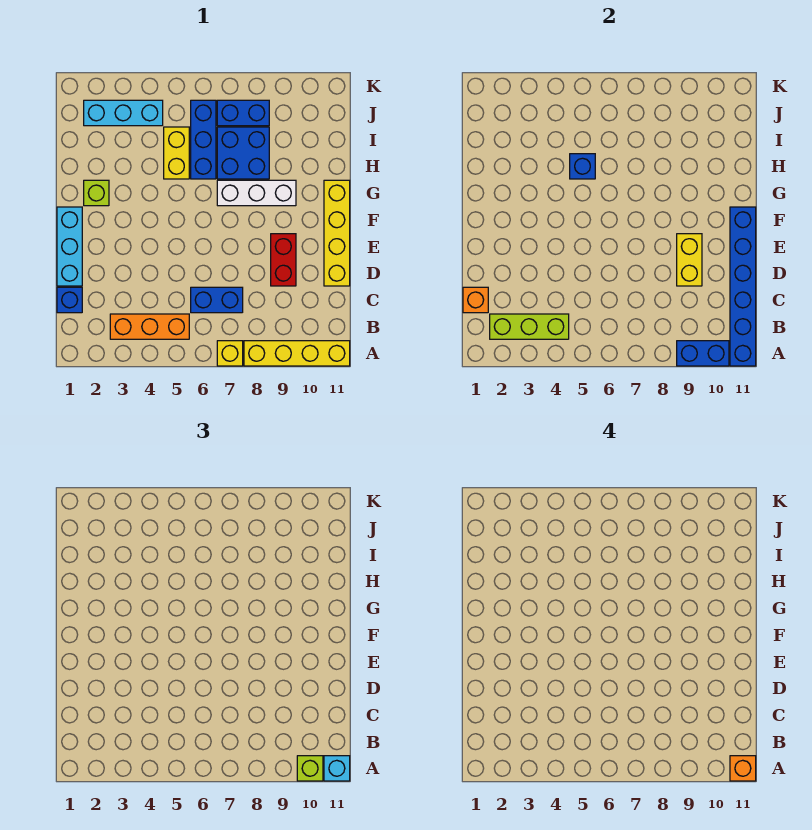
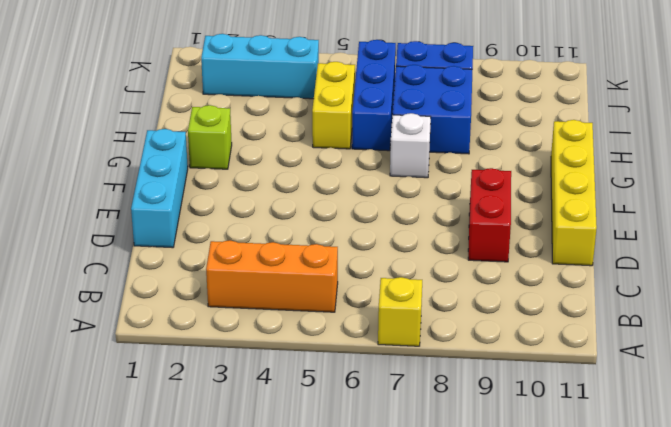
white brick G7 level 1 -> white brick G7:G9 level 1
none -> yellow brick A8:A11 level 1
none -> blue brick C1 level 1
none -> blue brick C6:C7 level 1

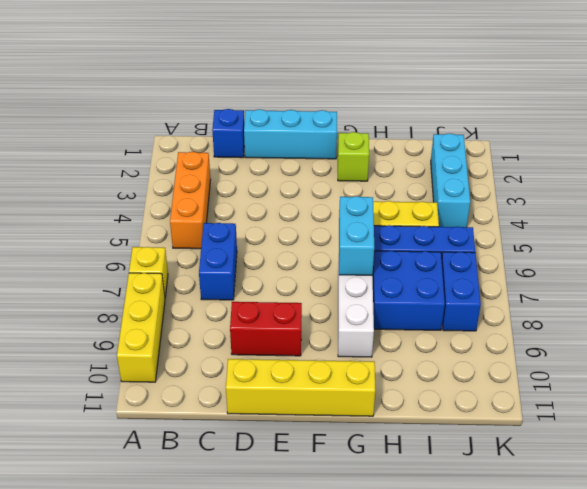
yellow brick A8:A10 level 1 -> yellow brick A8:A11 level 1
cyan brick G6:G7 level 2 -> none
none -> blue brick A9:A10 level 2
none -> blue brick A11:F11 level 2
none -> lime brick B2:B4 level 2

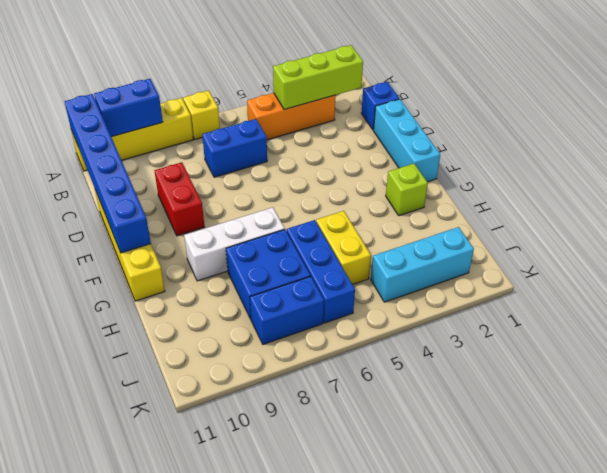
none -> orange brick C1 level 2
none -> yellow brick D9:E9 level 2
none -> blue brick H5 level 2

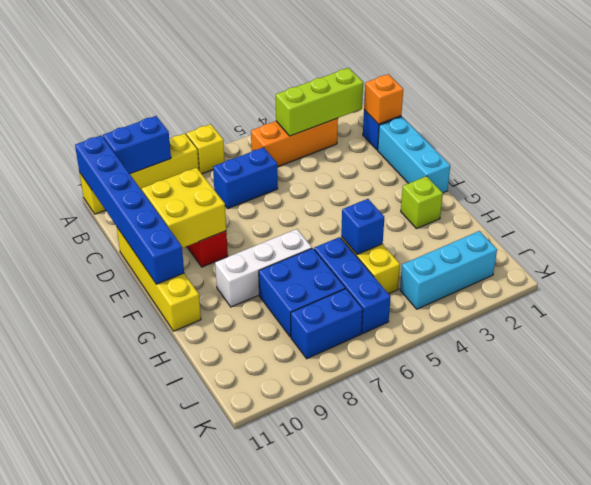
yellow brick D9:E10 level 2 -> yellow brick D9:E9 level 2
none -> lime brick A10 level 3
none -> cyan brick A11 level 3
none -> orange brick A11 level 4

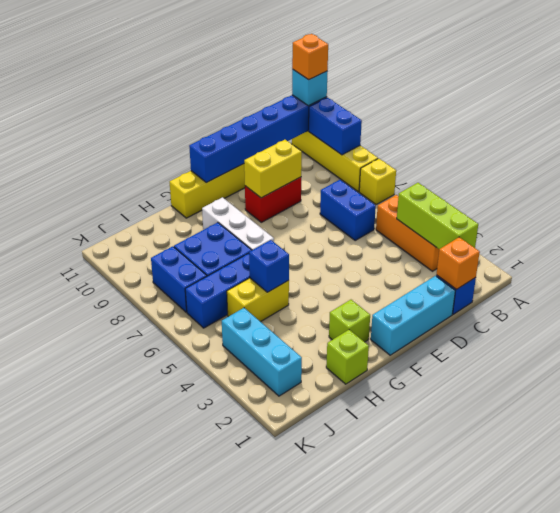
lime brick H1 level 1 -> lime brick A10 level 3

